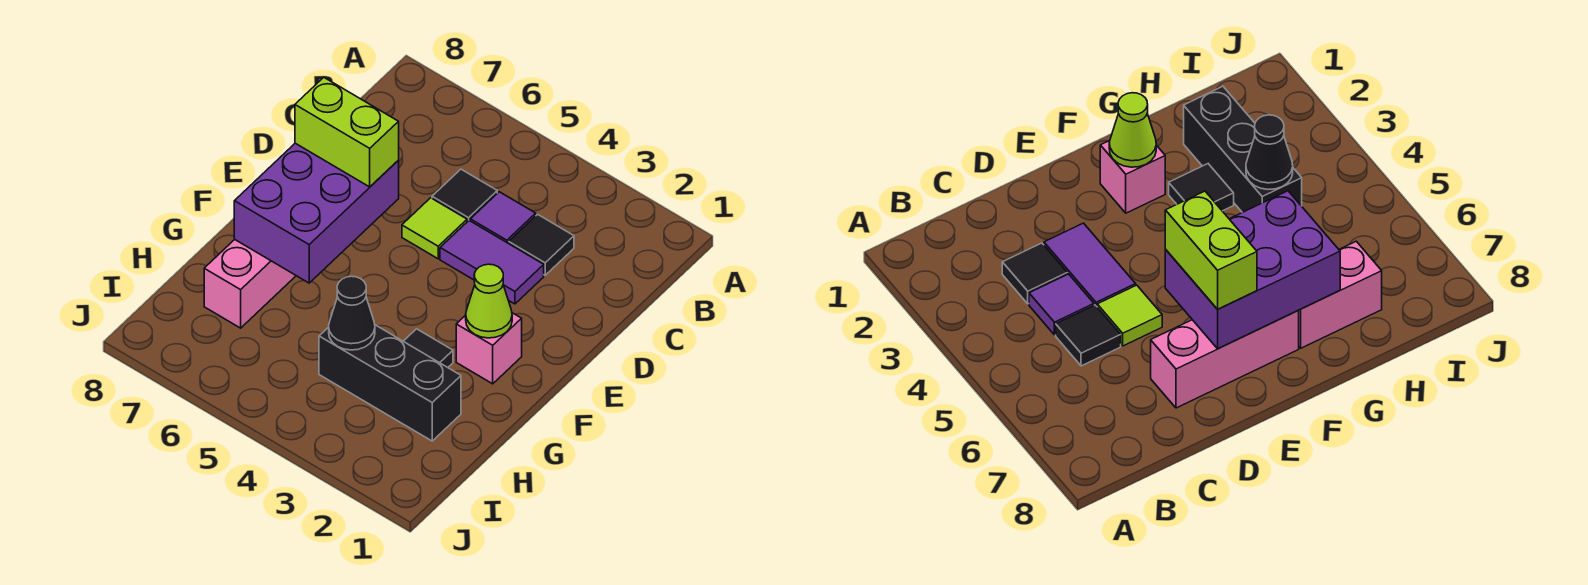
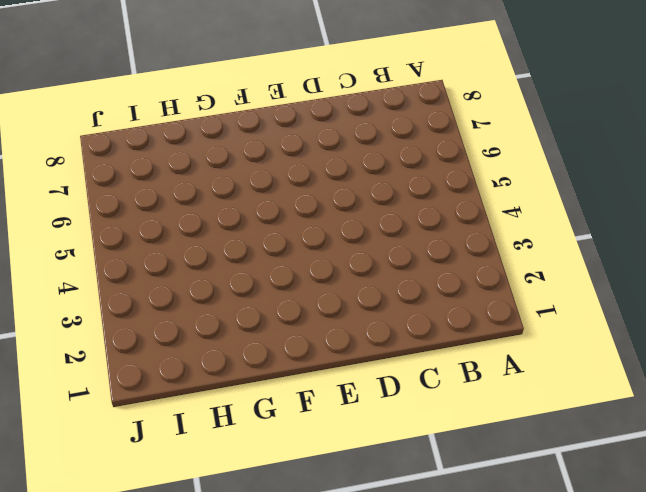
none -> black tile C3 level 1
none -> purple tile C4 level 1
none -> black tile C5 level 1

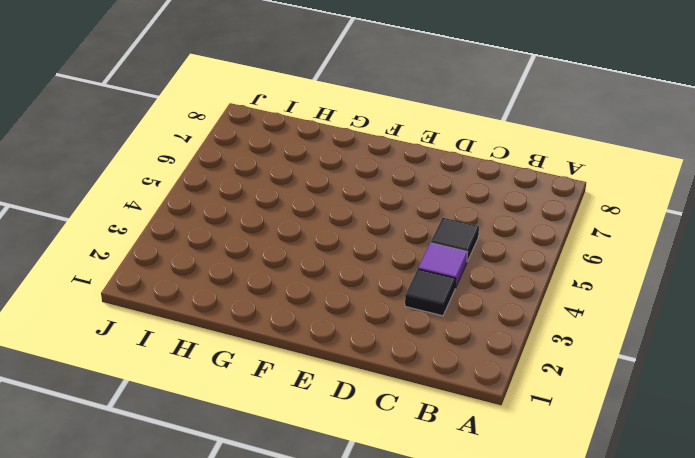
none -> purple tile D3:D4 level 1
none -> lime tile D5 level 1
none -> pink brick D7:F7 level 1

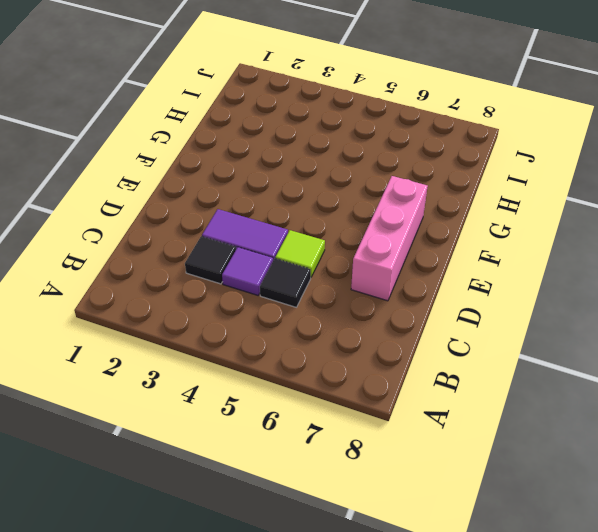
none -> pink brick F2 level 1
none -> black tile G3 level 1
none -> pink brick G7:H7 level 1

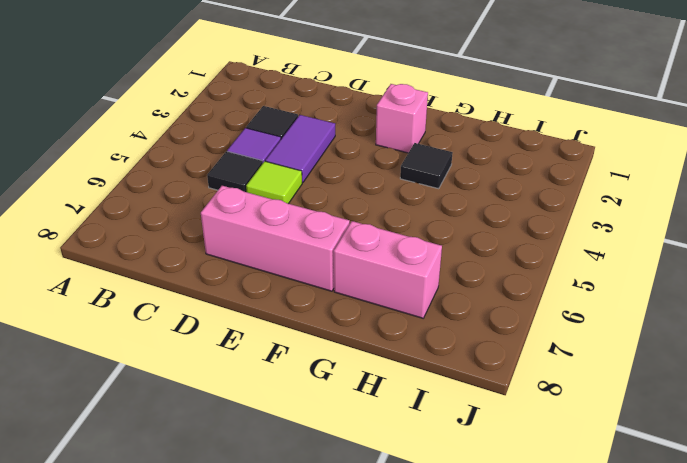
none -> black brick H2:H4 level 1
none -> purple brick E6:G7 level 2
none -> lime cone F2 level 2

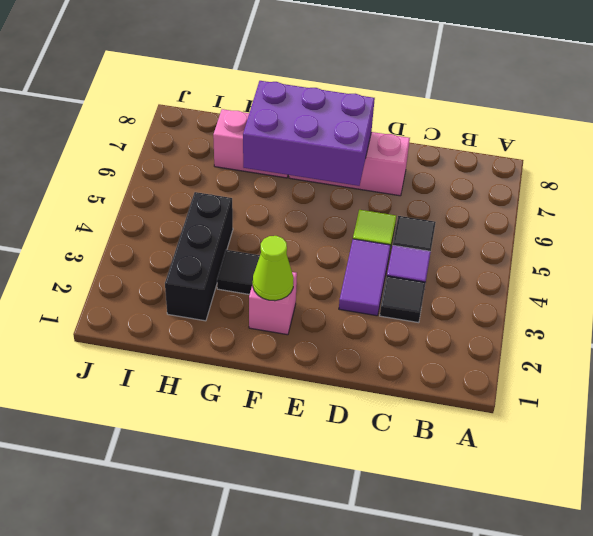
none -> black cone H4 level 2
none -> lime brick E6:E7 level 3

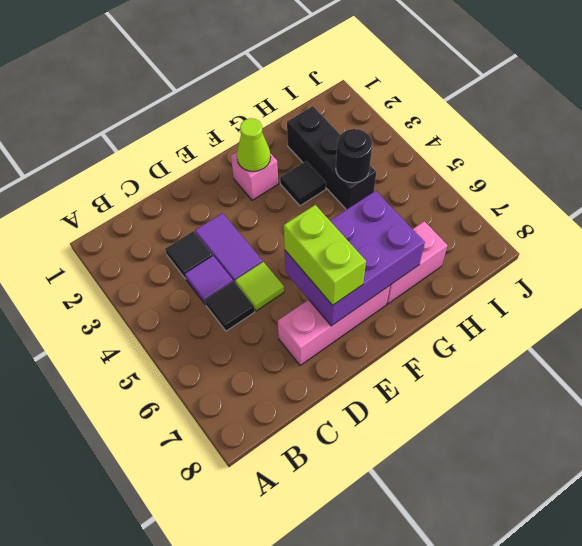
black round brick H4 level 2 -> black cone H4 level 2

